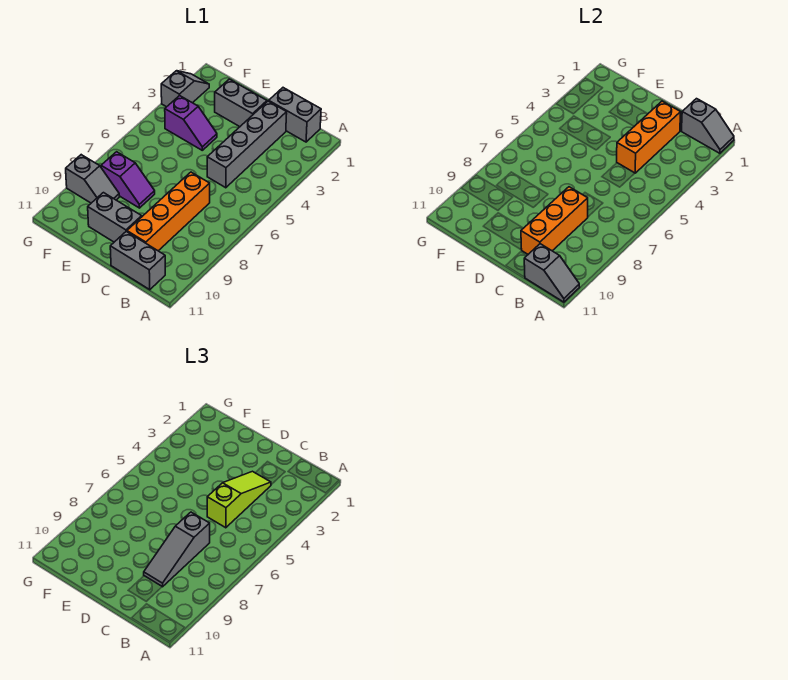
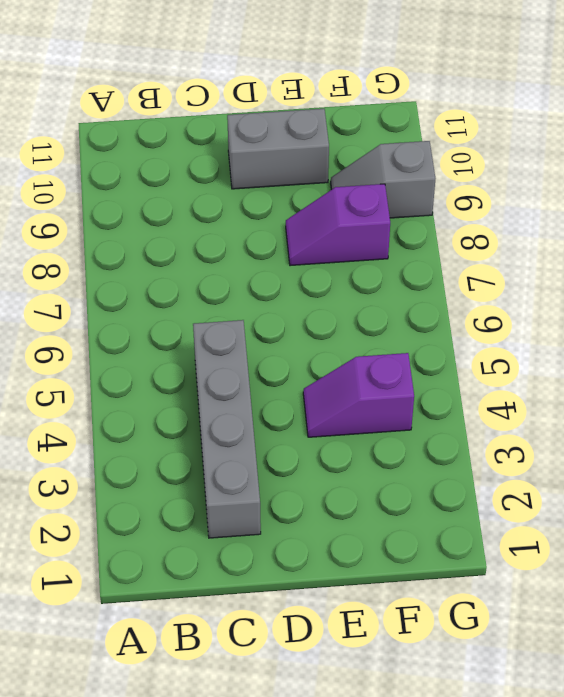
none -> grey brick B1:C1 level 1
none -> grey brick B11:C11 level 1
none -> orange brick C7:C10 level 1

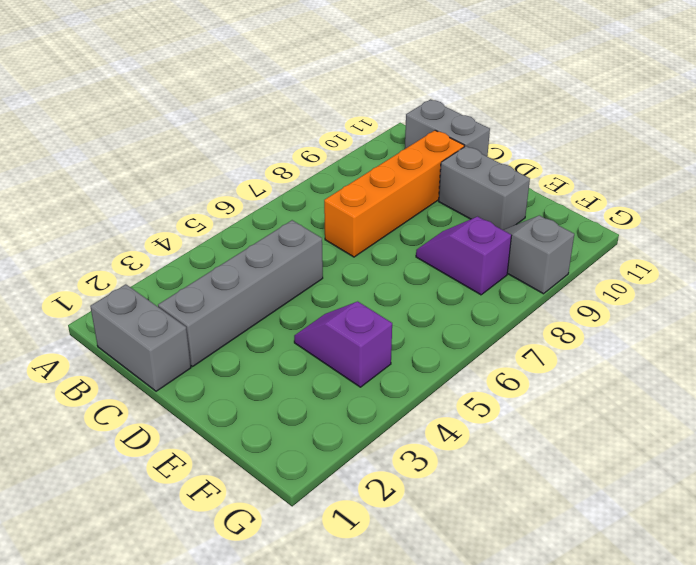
none -> grey brick D2:E2 level 1
none -> grey slope G2:G3 level 1 top 3
none -> grey slope A1:B1 level 2 top B

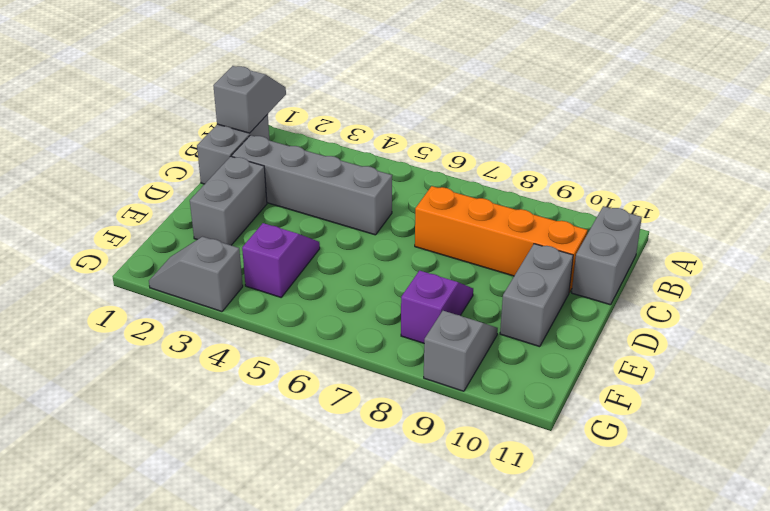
none -> grey slope A11:B11 level 2 top B
none -> orange brick C2:C4 level 2
none -> orange brick C8:C10 level 2

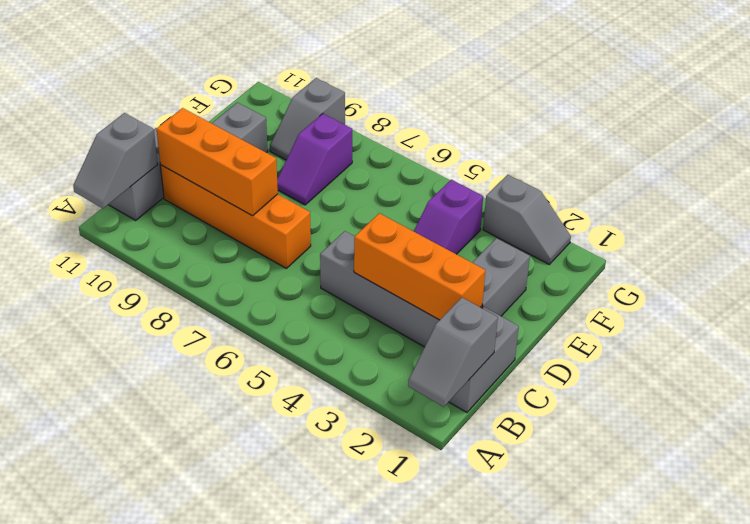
none -> lime slope C3:C5 level 3 top 5
none -> grey slope C7:C9 level 3 top 7

